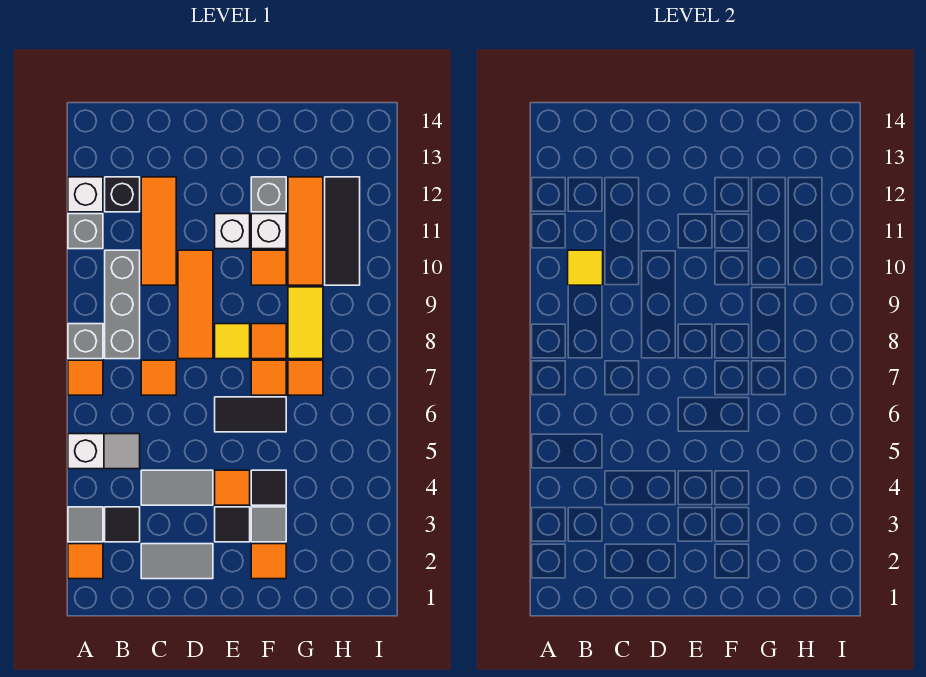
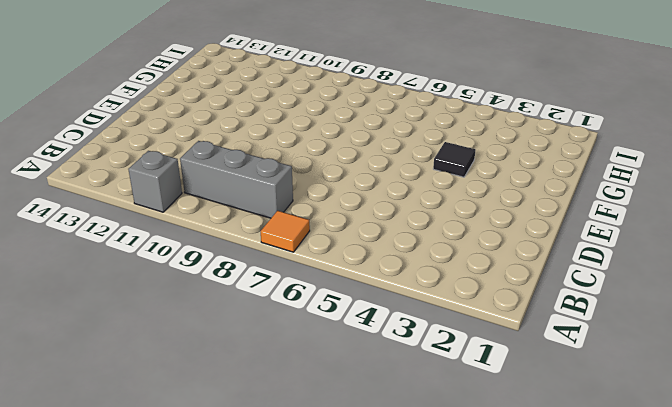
none -> orange tile A2 level 1
none -> grey tile A3 level 1
none -> white slope A5:B5 level 1 top A
none -> grey brick A8 level 1

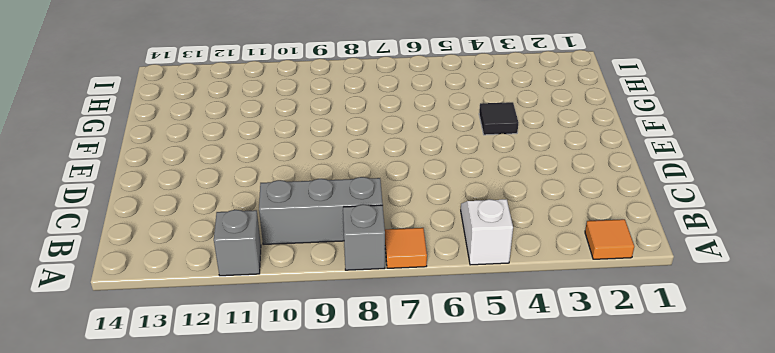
none -> grey tile A3 level 1
none -> white brick A12 level 1
none -> black tile B3 level 1
none -> black brick B12 level 1

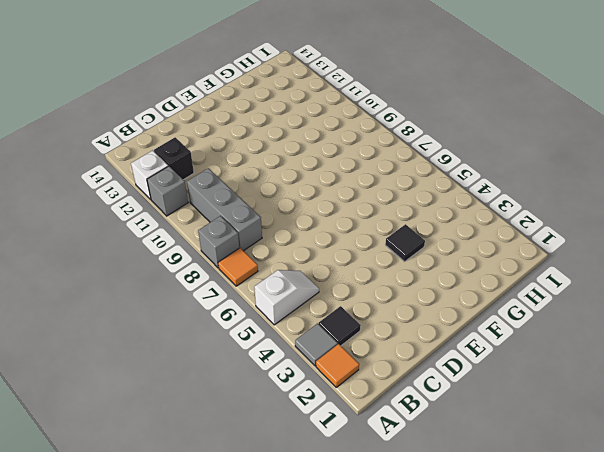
none -> grey tile C2:D2 level 1
none -> grey tile C4:D4 level 1
none -> orange tile C7 level 1
none -> orange tile C10:C12 level 1

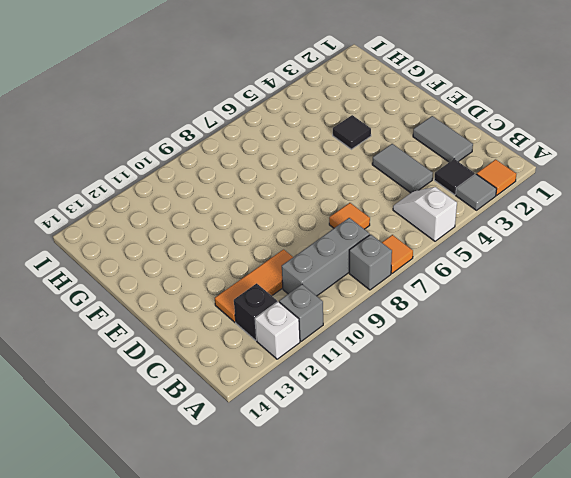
none -> orange tile D8:D10 level 1
none -> black tile E3 level 1
none -> orange tile E4 level 1
none -> black tile E6:F6 level 1

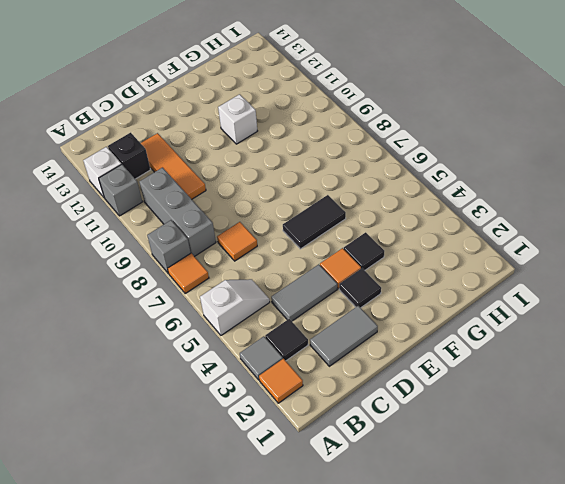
none -> orange tile D8:D10 level 1
none -> yellow tile E8 level 1
none -> white brick E11 level 1
none -> orange tile F2 level 1

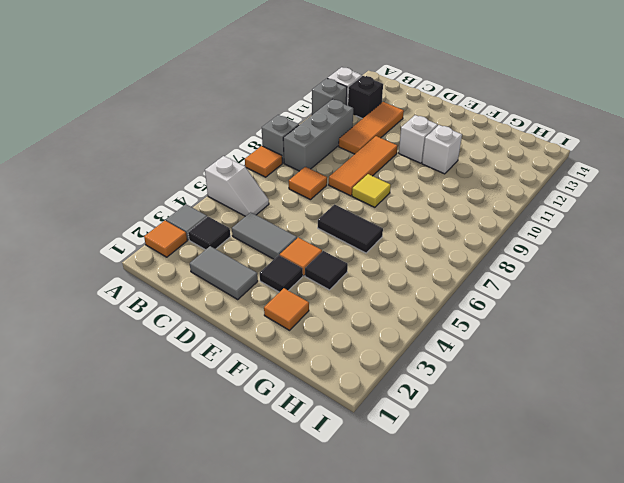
none -> grey tile F3 level 1
none -> orange tile F7 level 1
none -> orange tile F8 level 1
none -> orange tile F10 level 1

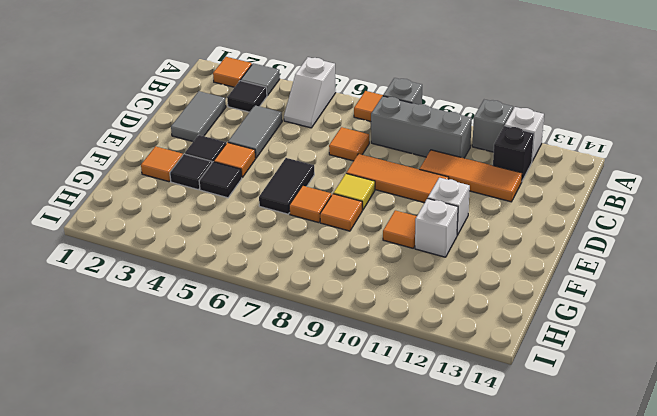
black tile F3 level 1 -> grey tile F3 level 1
none -> grey brick F12 level 1
none -> orange tile G7 level 1
none -> yellow tile G8:G9 level 1
none -> orange tile G10:G12 level 1

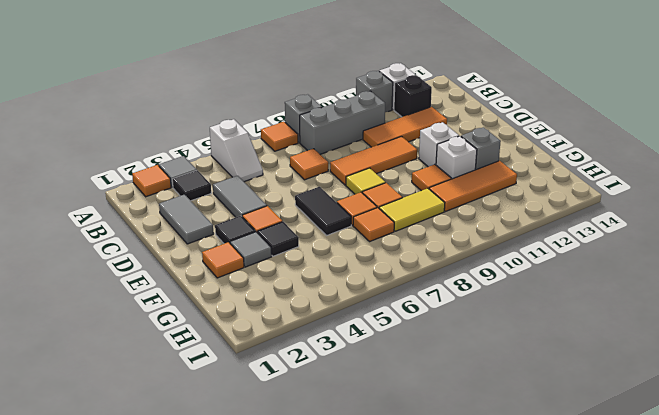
none -> black tile H10:H12 level 1
none -> yellow tile B10 level 2

